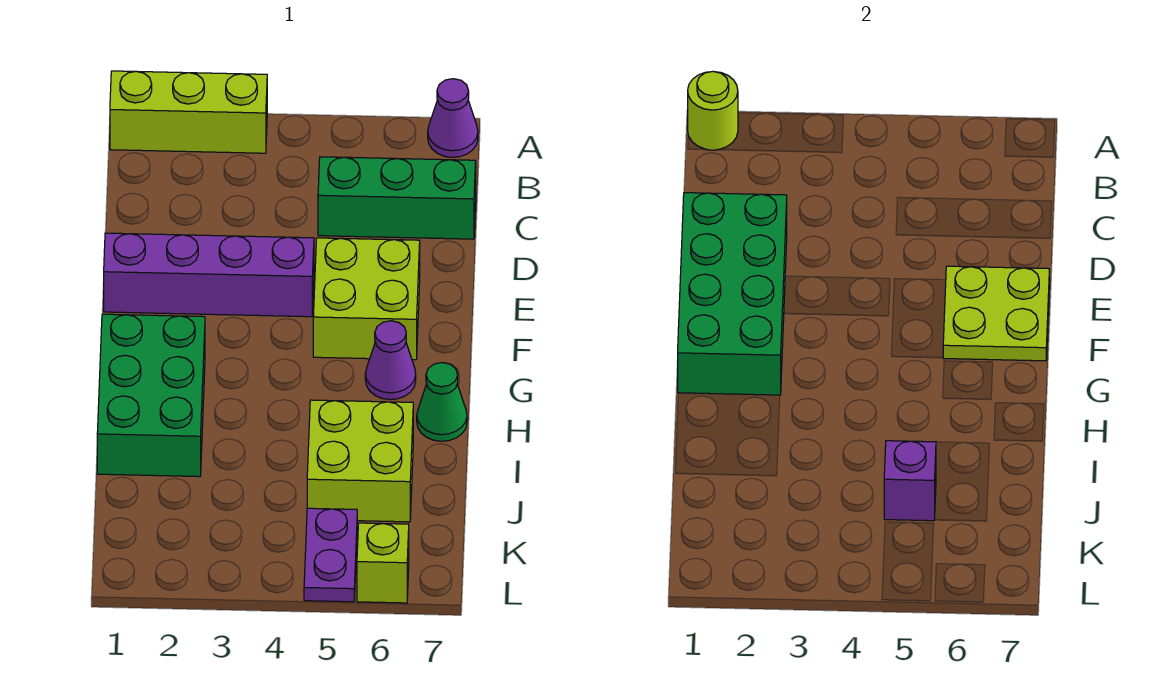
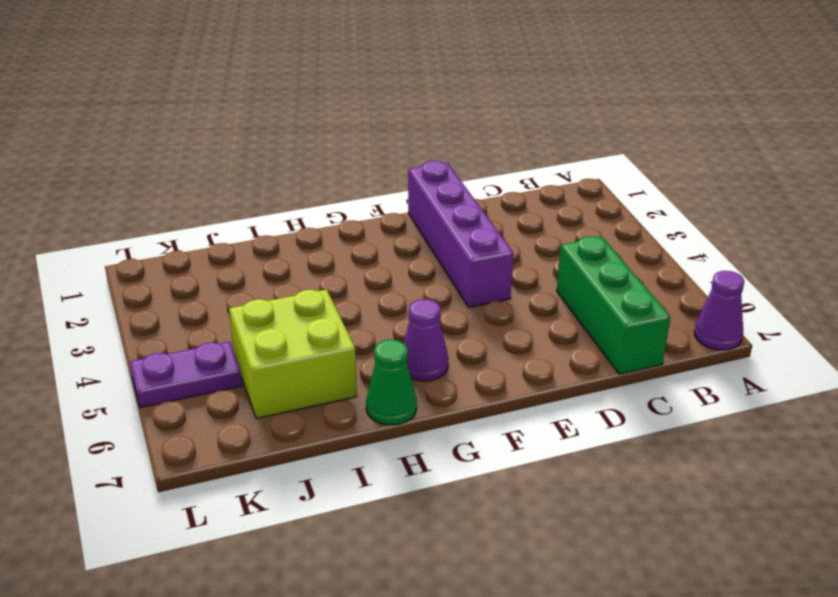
none -> lime brick A1:A3 level 1
none -> lime brick E5:F6 level 1
none -> green brick G1:I2 level 1

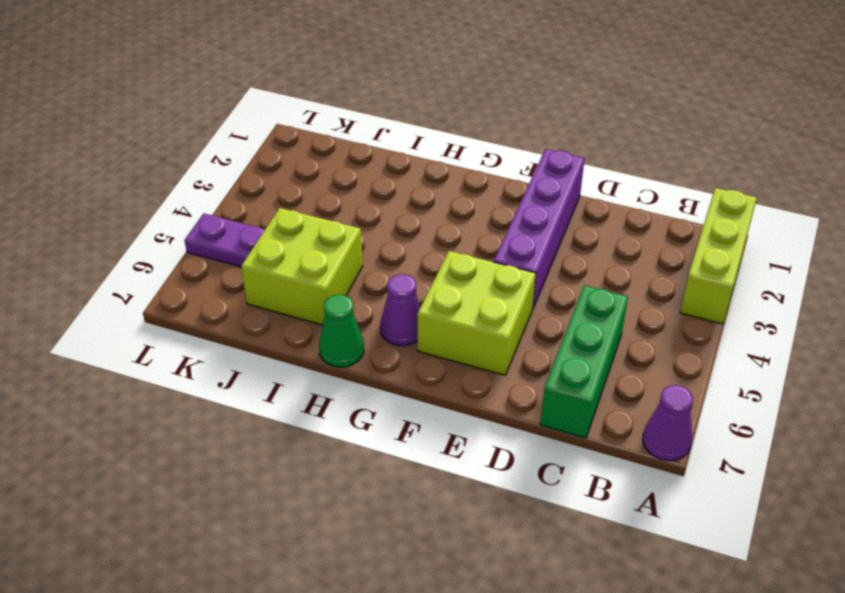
none -> green brick G1:I2 level 1
none -> lime brick L6 level 1
none -> lime round brick A1 level 2

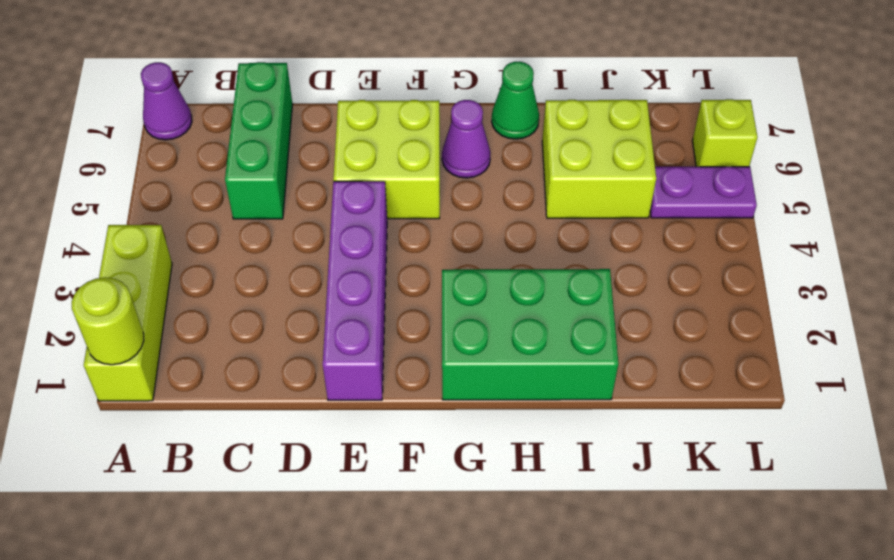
none -> green brick D1:G2 level 2
none -> lime plate E6:F7 level 2
none -> purple brick J5 level 2

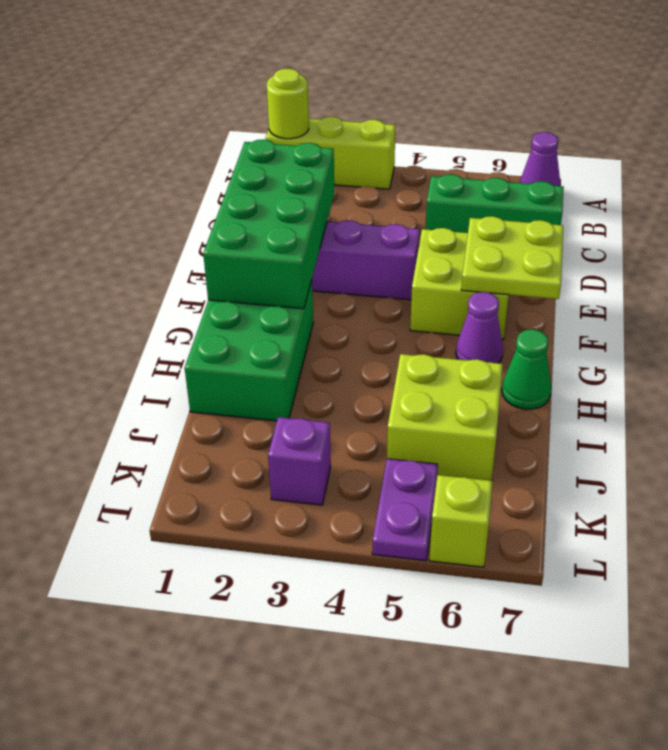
purple brick K3 level 1 -> purple brick J5 level 2

